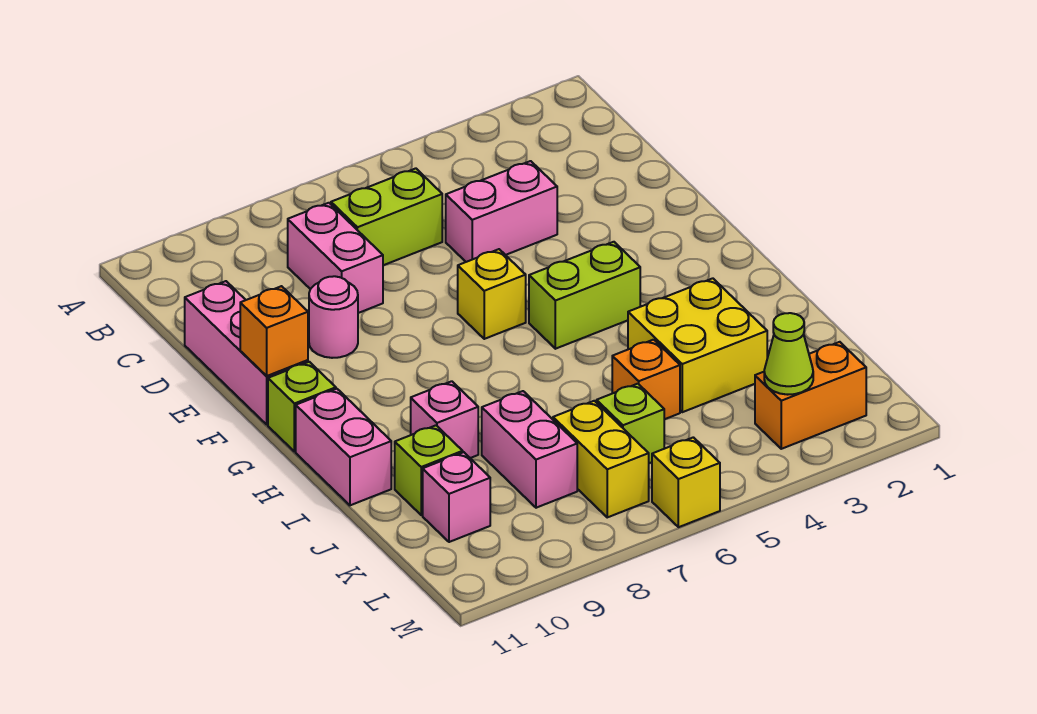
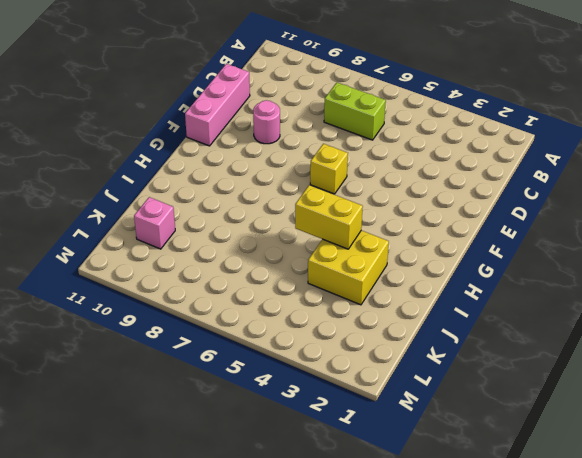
yellow brick I4:I5 level 2 -> yellow brick K7:L7 level 1
none -> pink brick C8:D8 level 1
none -> pink brick D4:D5 level 1
none -> lime brick G4:G5 level 1

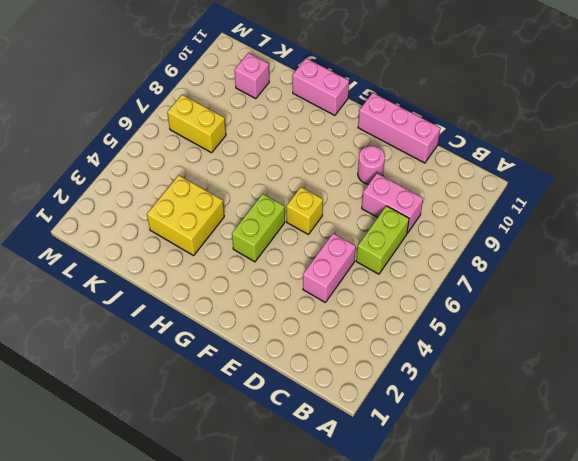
none -> lime brick G11 level 1
none -> pink brick I9 level 1
none -> orange brick J5 level 1

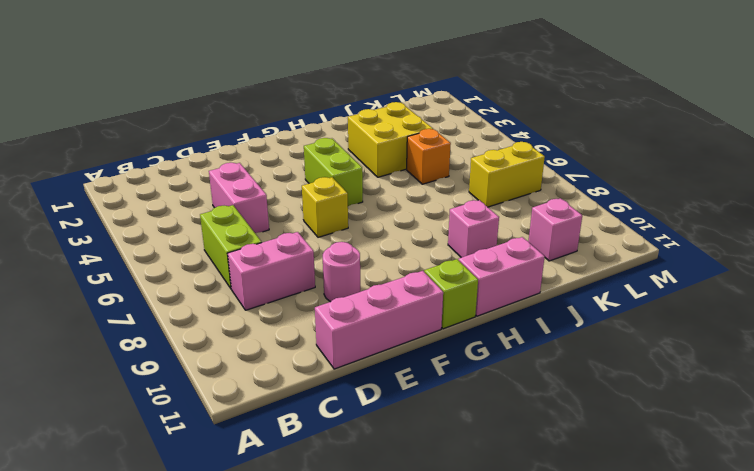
none -> pink brick J8:K8 level 1
none -> lime brick J10 level 1
none -> lime brick K6 level 1

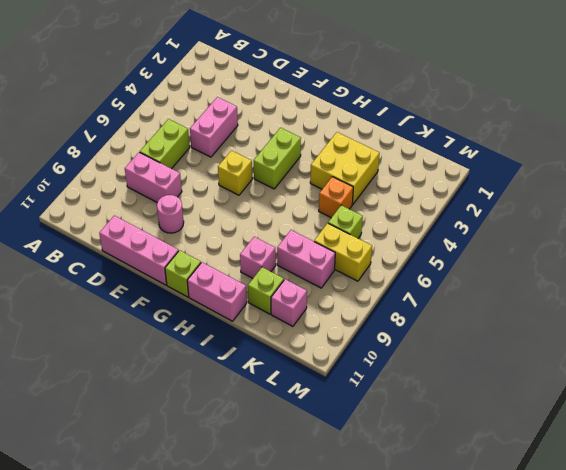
none -> orange brick L2:L3 level 1
none -> yellow brick M6 level 1
none -> orange brick F11 level 2

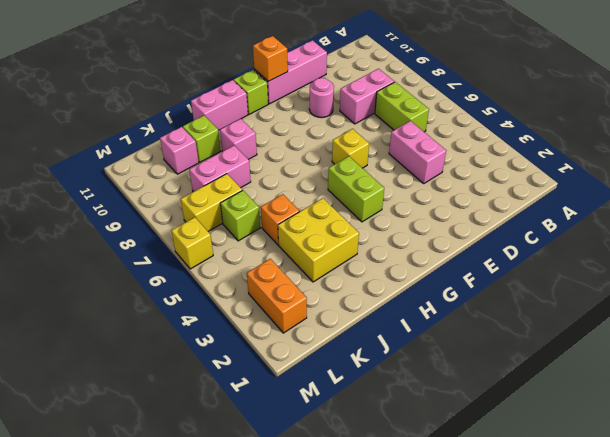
none -> lime cone L3 level 2

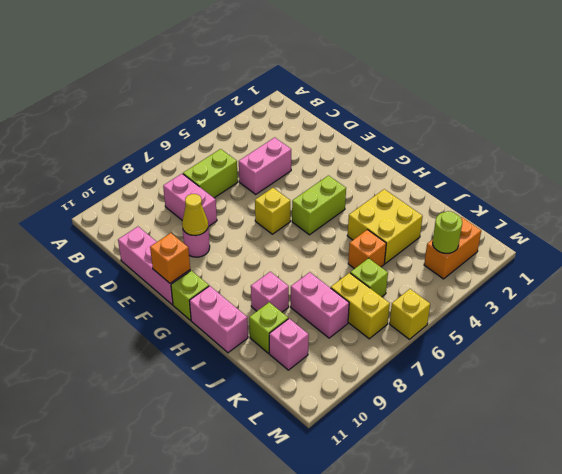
yellow cone E9 level 2 -> none
lime round brick L3 level 2 -> lime cone L3 level 2

